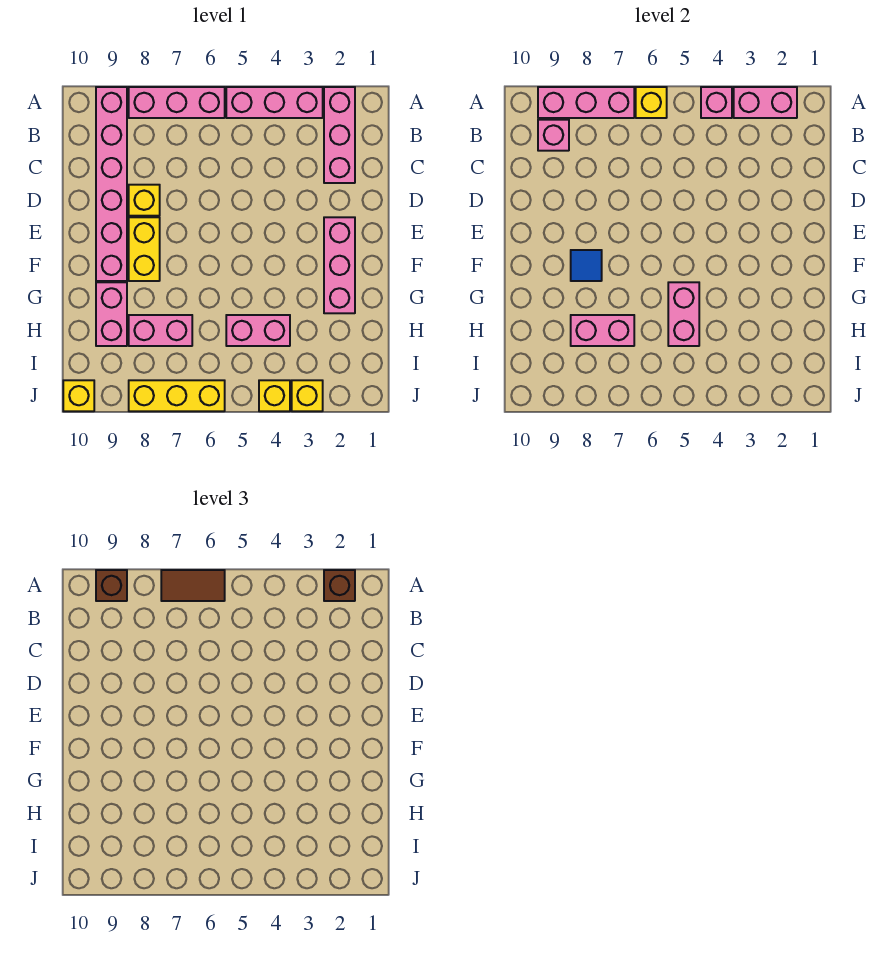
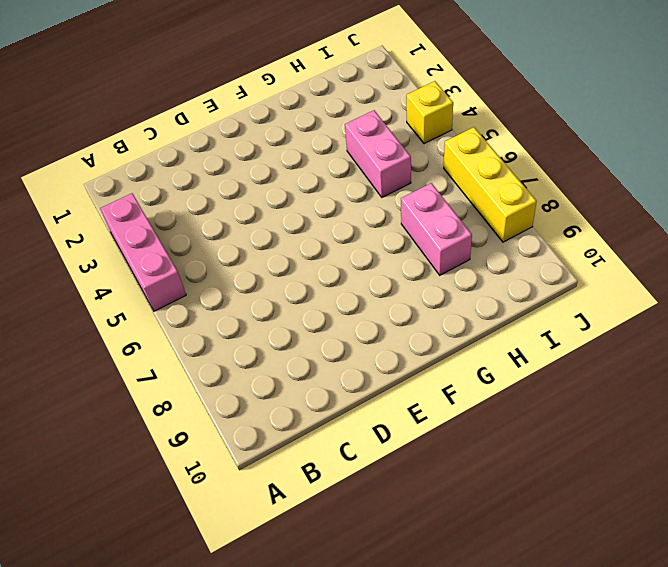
none -> pink brick A2:C2 level 1
none -> pink brick A6:A8 level 1
none -> pink brick A9:F9 level 1

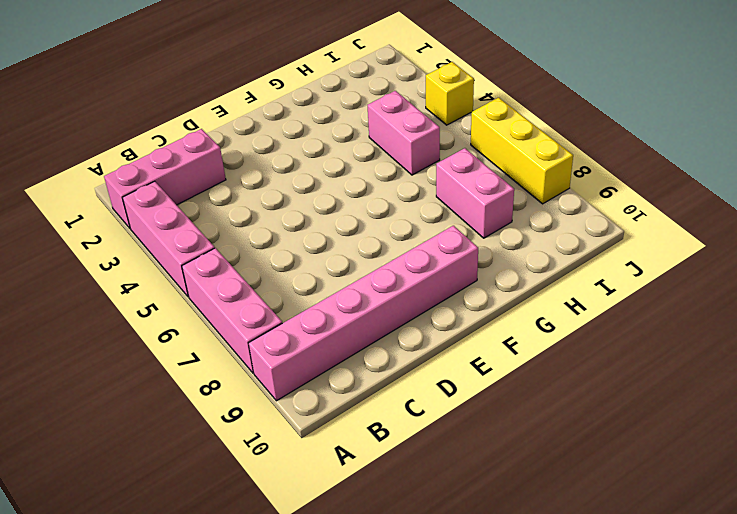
none -> yellow brick D8 level 1
none -> pink brick E2:G2 level 1
none -> yellow brick E8:F8 level 1

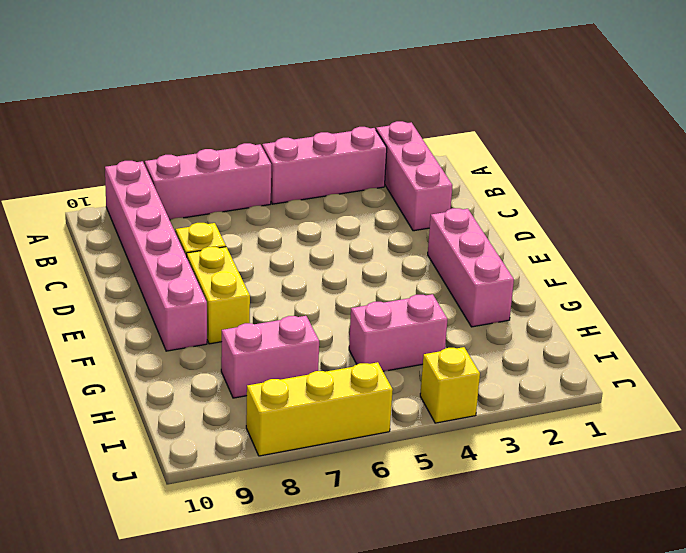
none -> pink brick G9:H9 level 1
none -> yellow brick J3 level 1
none -> yellow brick J10 level 1

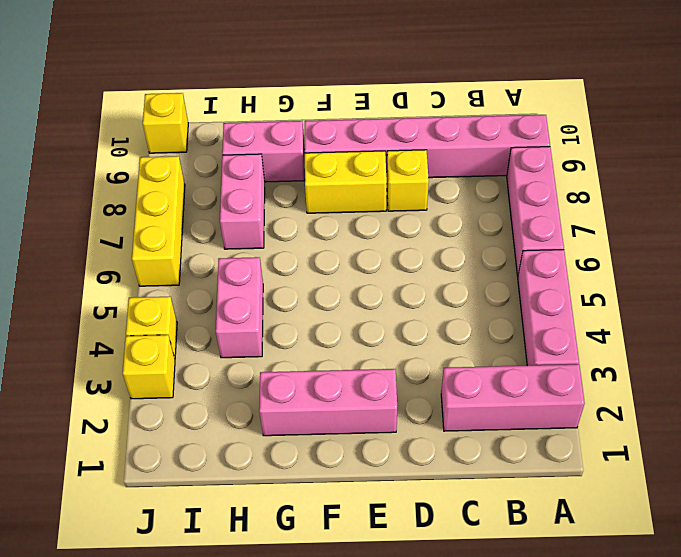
none -> pink brick A2:A3 level 2
none -> pink brick A4 level 2
none -> yellow brick A6 level 2

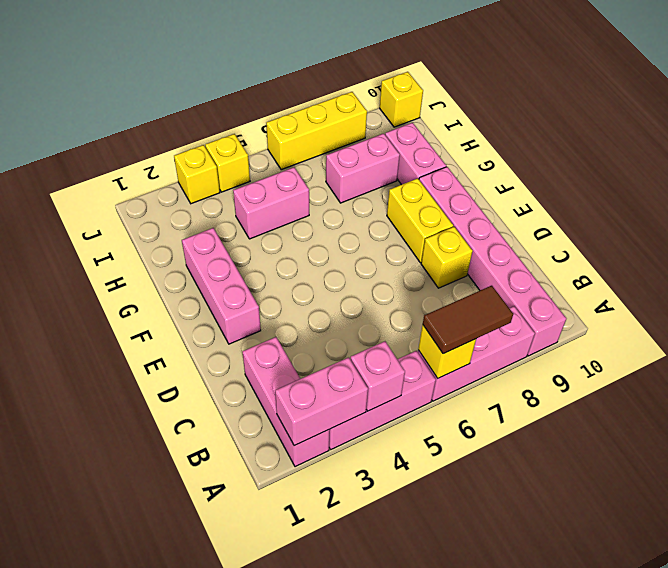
none -> pink brick A7:A9 level 2
none -> pink brick B9 level 2
none -> blue tile F8 level 2

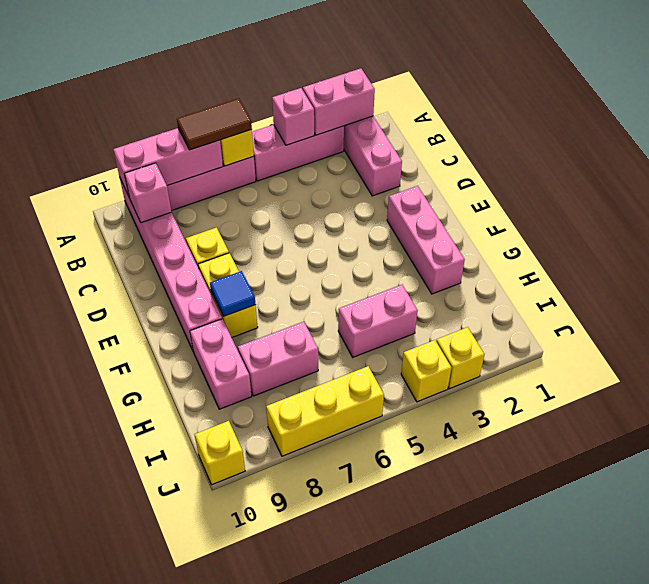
none -> pink brick G5:H5 level 2
none -> pink brick H7:H8 level 2
none -> brown brick A2 level 3

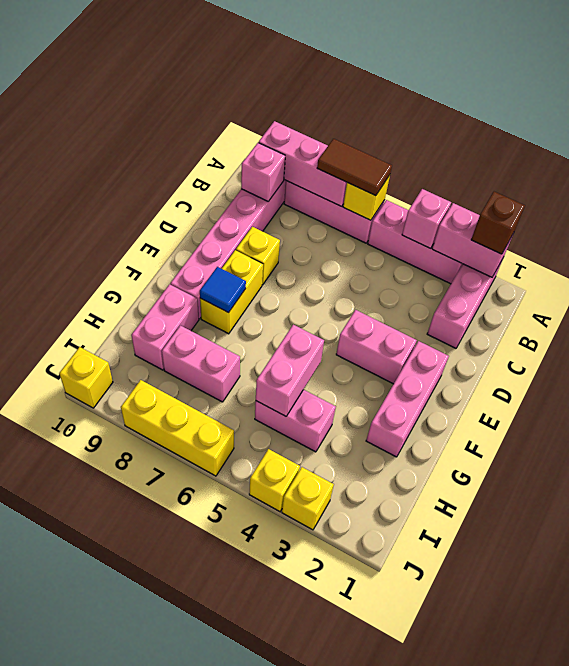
pink brick E3:E4 level 1 -> pink brick H7:H8 level 2
none -> brown brick A9 level 3

